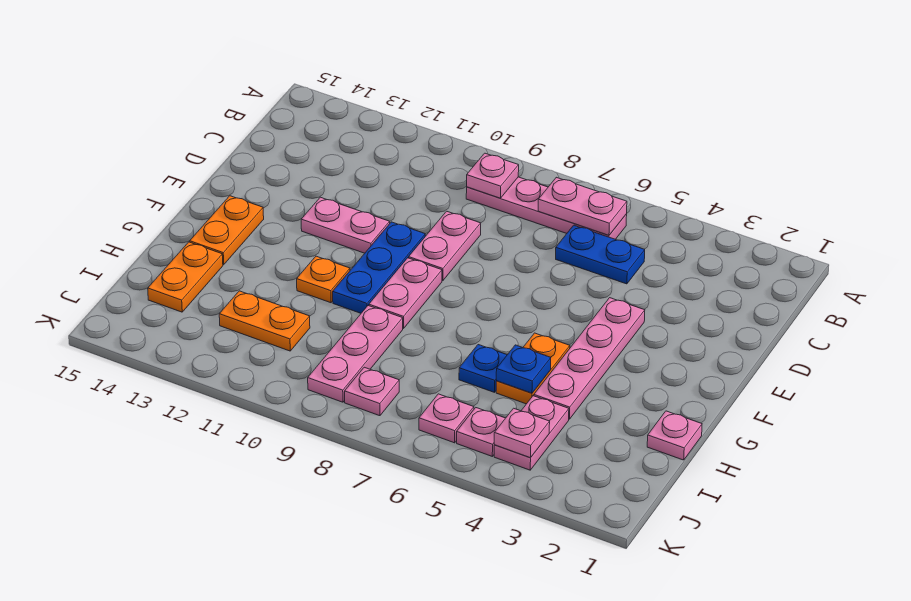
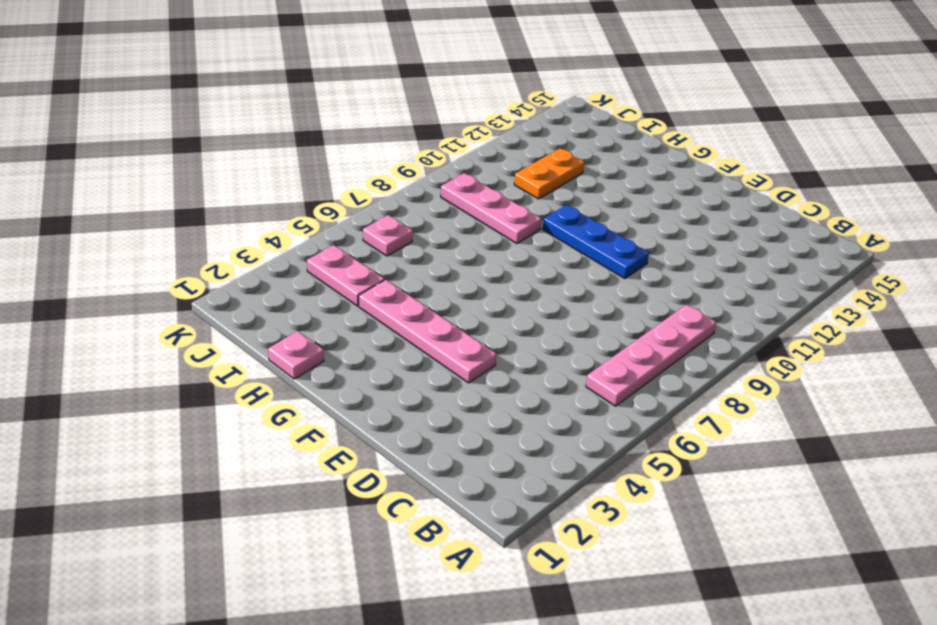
none -> blue plate C5:C6 level 1
none -> pink plate D9:E9 level 1
none -> pink plate E11:E12 level 1

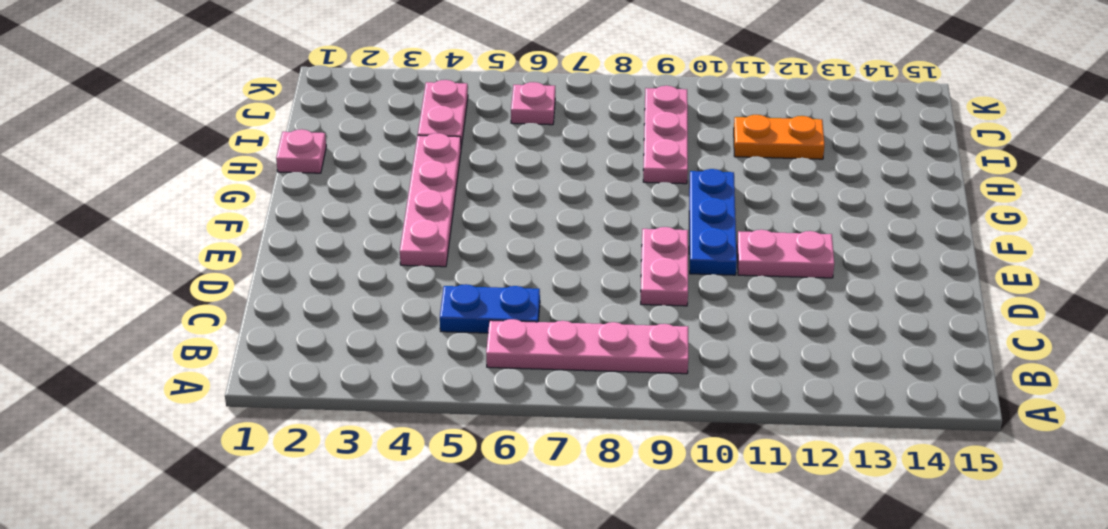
none -> pink plate F9:G9 level 1
none -> orange plate F14:G14 level 1
none -> orange plate G5:H5 level 1

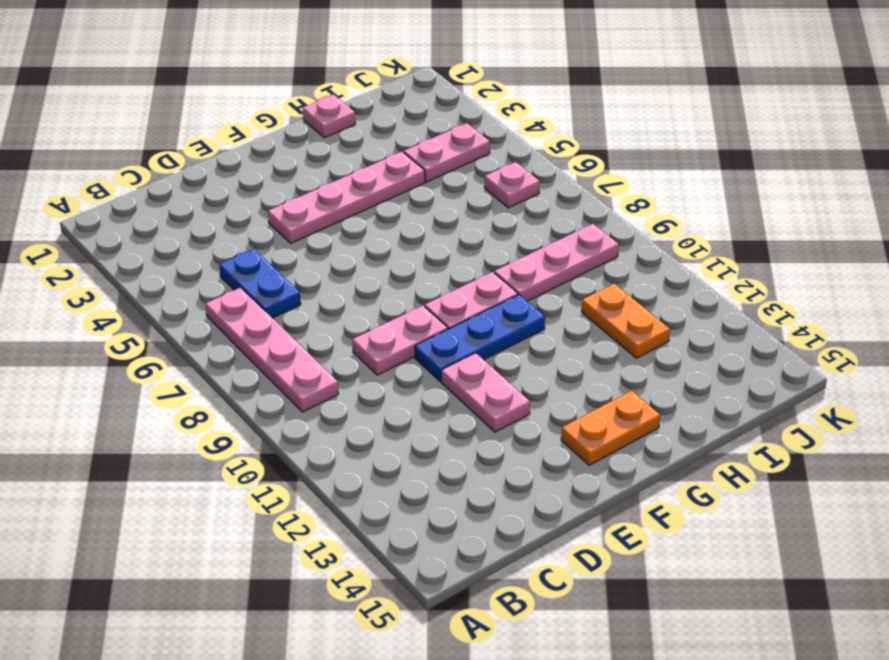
none -> orange plate G5:H5 level 1
none -> orange plate G11 level 1
none -> blue plate H6 level 1

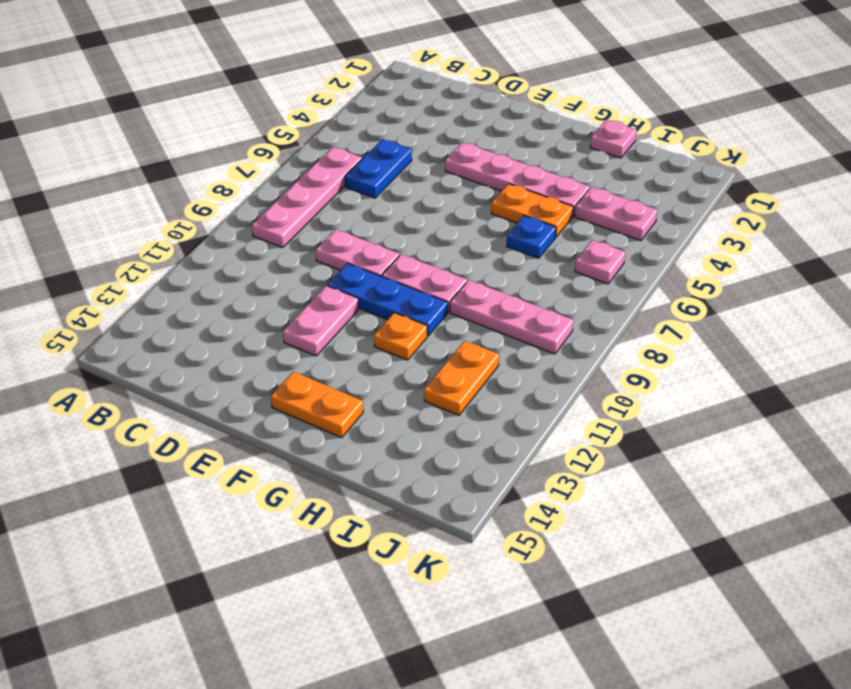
none -> orange plate H14:I14 level 1
none -> pink plate J5 level 1
none -> pink plate J8 level 1

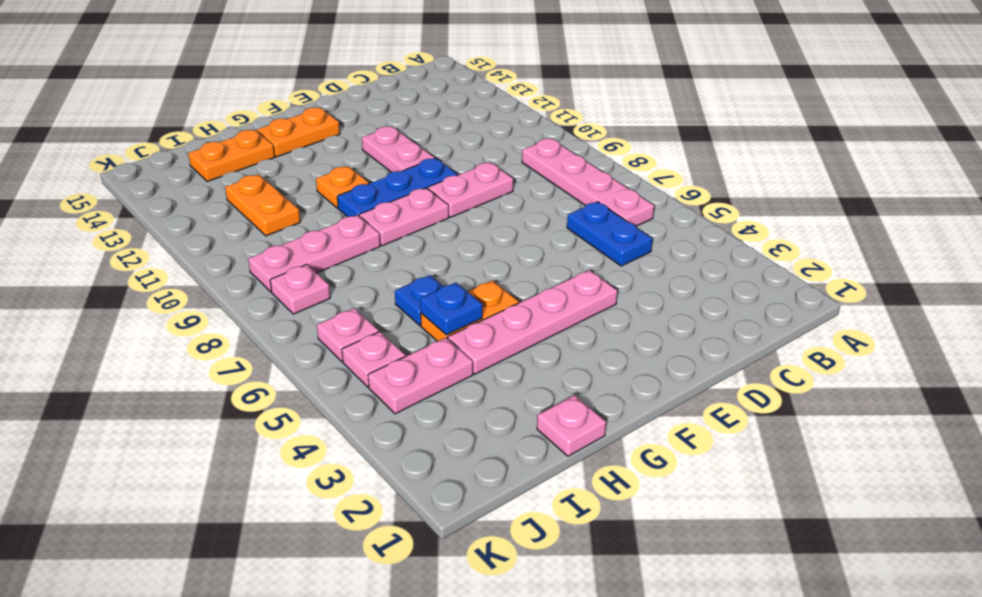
none -> pink plate B6:B7 level 2
none -> pink plate B9 level 2
none -> pink plate J4 level 2

